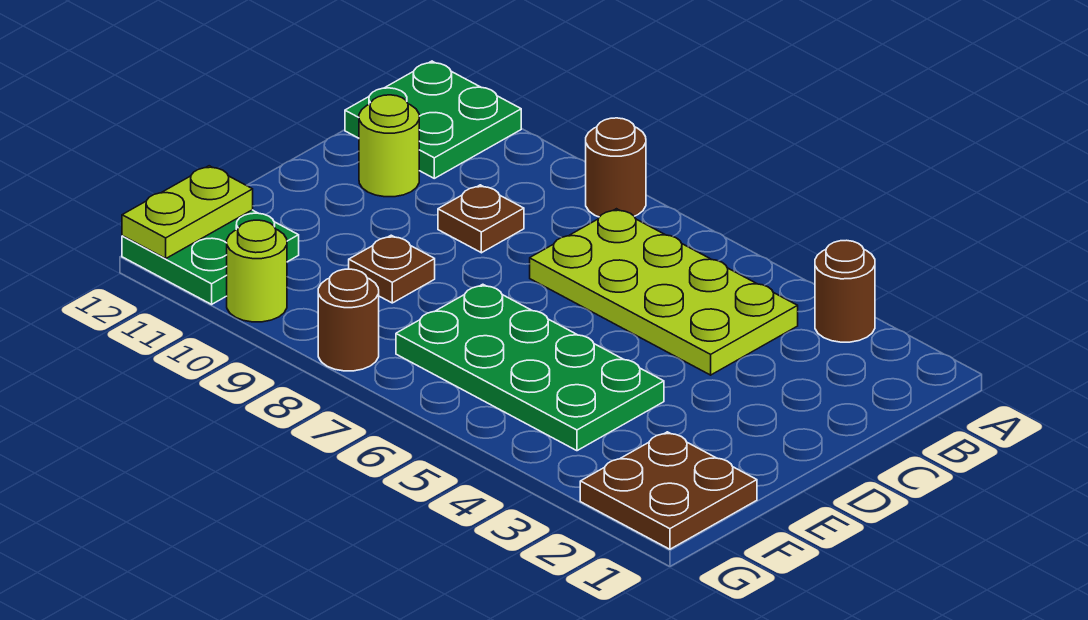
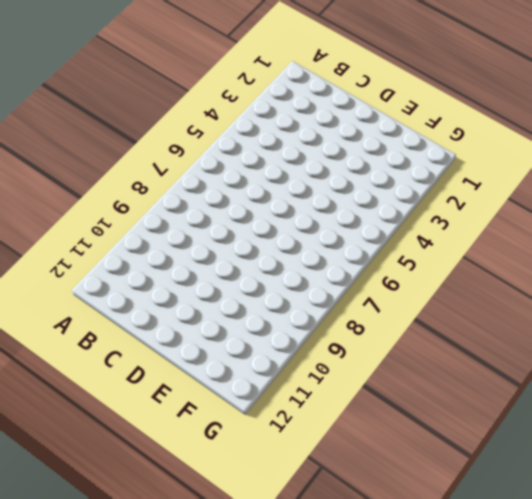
none -> brown round brick A3 level 1
none -> brown round brick A8 level 1
none -> green plate A11:B12 level 1

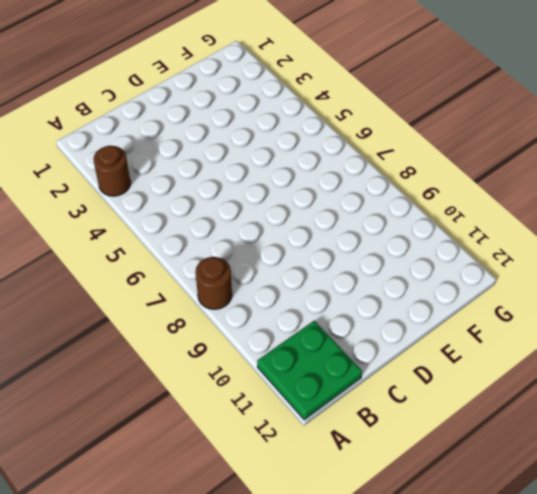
none -> lime plate B4:C7 level 1
none -> brown plate C9 level 1
none -> lime round brick C11 level 1

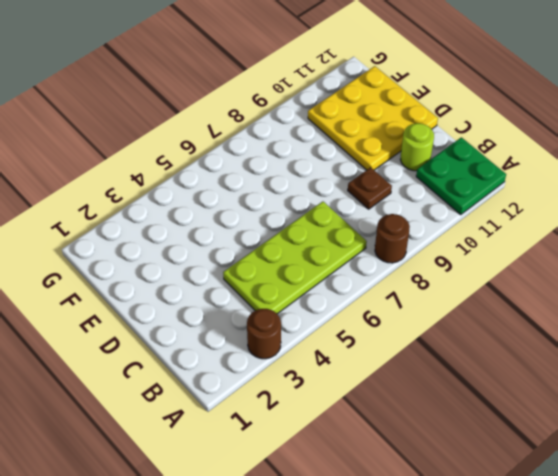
yellow plate D10:F12 level 1 -> green plate F11:G12 level 1
none -> green plate E4:F7 level 1
none -> brown plate E9 level 1
none -> brown plate F1:G2 level 1

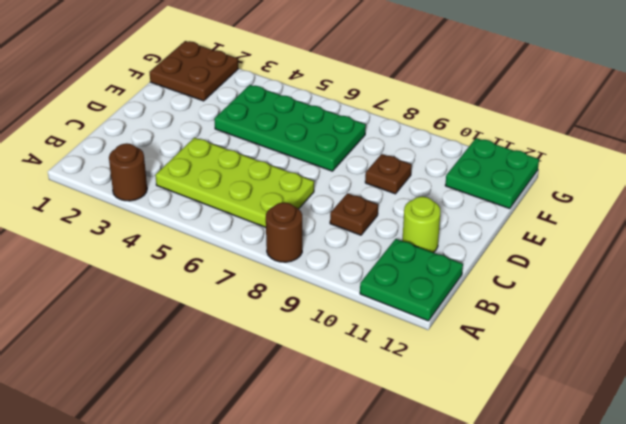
none -> brown round brick G8 level 1
none -> lime round brick G10 level 1
none -> lime plate F12:G12 level 2

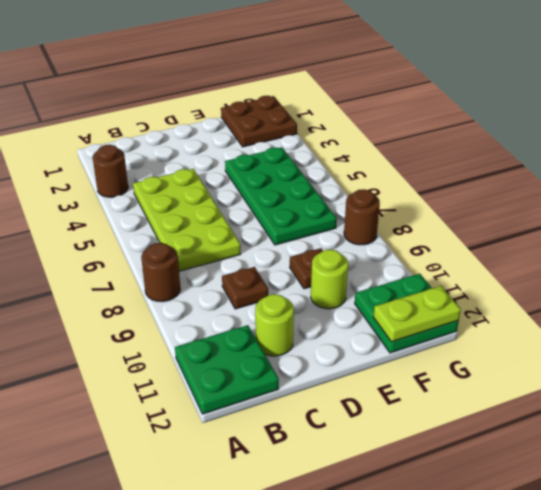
lime round brick E10 level 1 -> lime round brick G10 level 1

